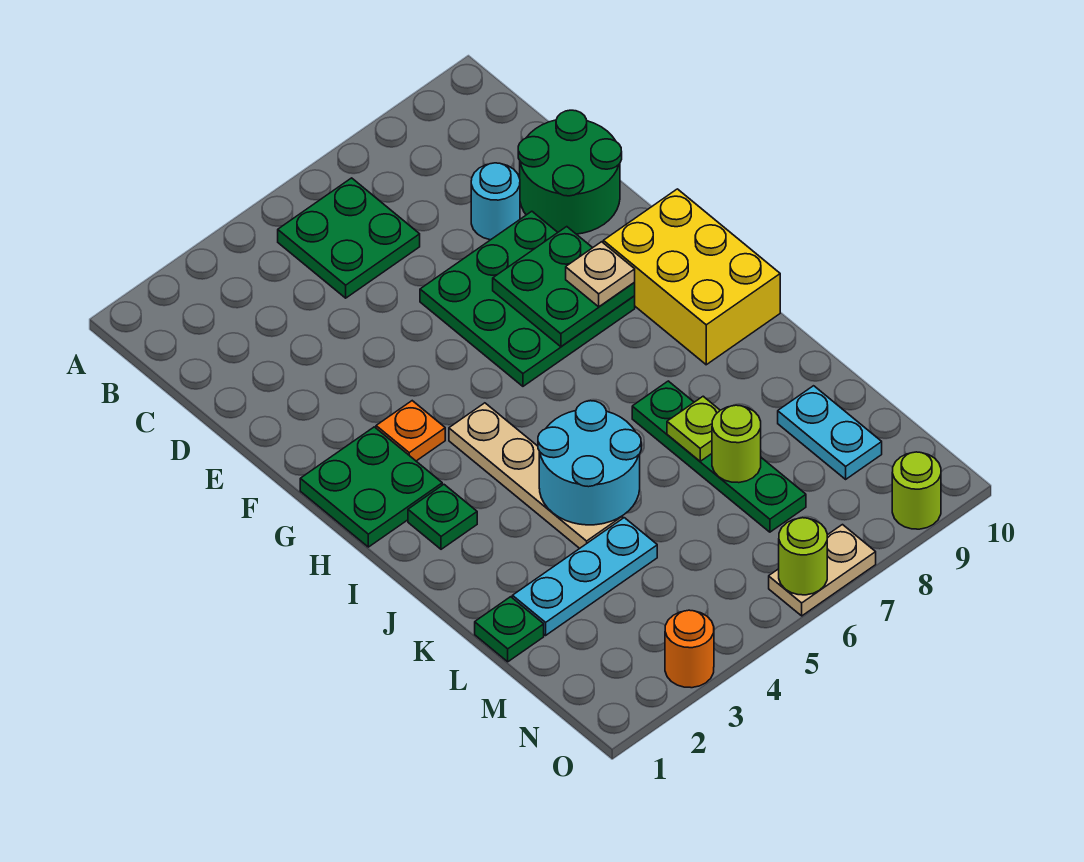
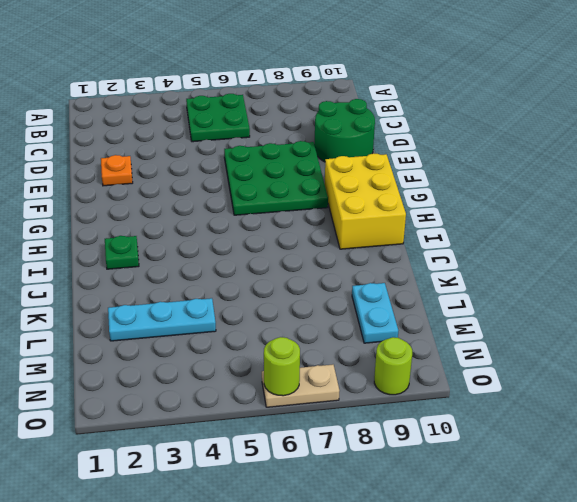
orange plate E2 level 1 -> orange plate G3 level 1
none -> cyan round brick D8 level 1
none -> green plate G1:H2 level 1
none -> tan plate H4:K4 level 1

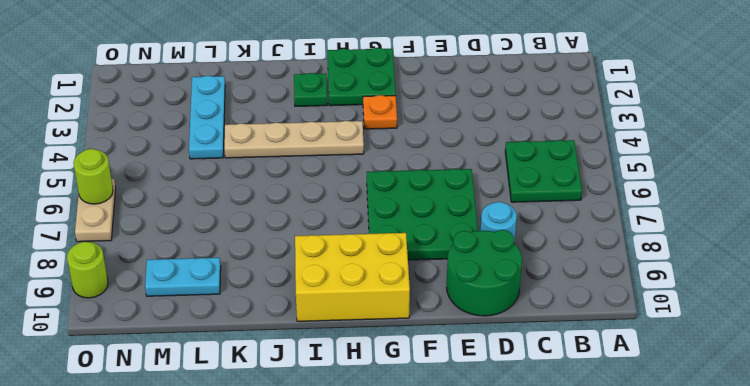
none -> green plate J7:M7 level 1
none -> green plate L1 level 1
none -> orange round brick O3 level 1

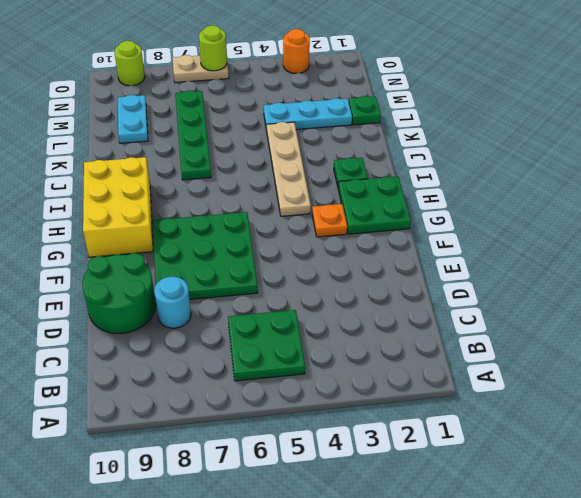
none -> green plate F7:G8 level 2
none -> cyan round brick J4:K5 level 2
none -> lime plate K7 level 2

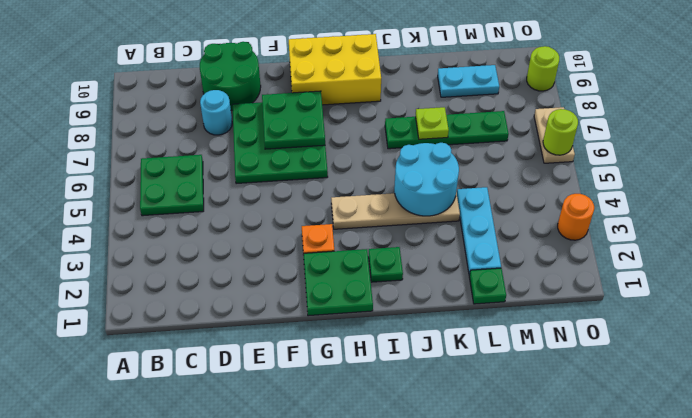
none -> lime round brick L7 level 2
none -> tan plate G8 level 3

